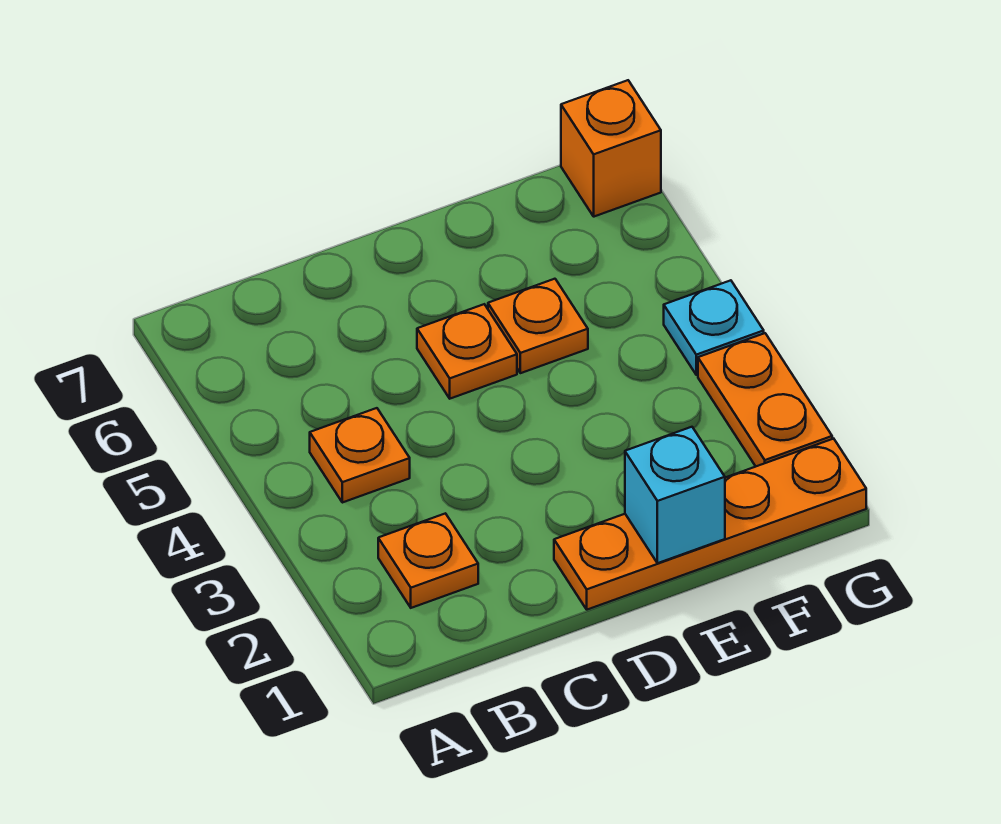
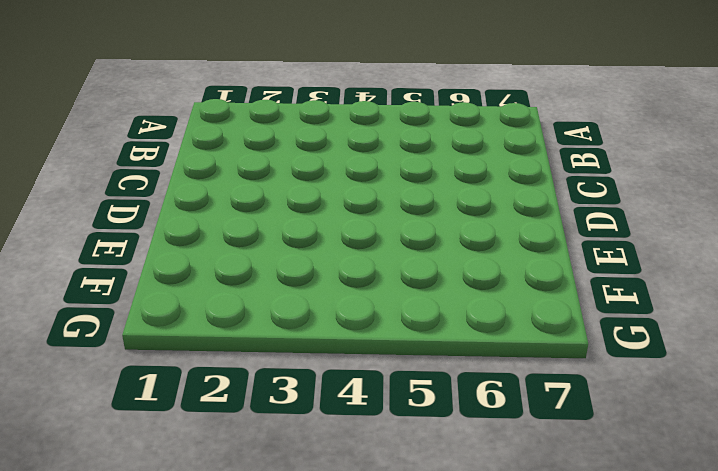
none -> orange plate B2 level 1
none -> orange plate B4 level 1

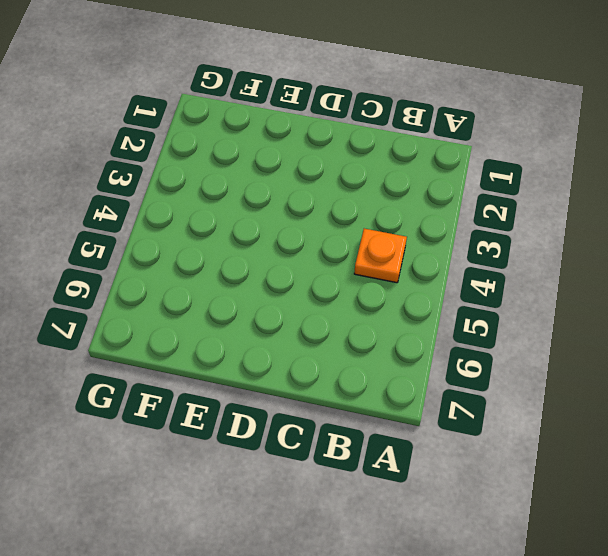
none -> orange plate B2 level 1
none -> orange plate D1:G1 level 1

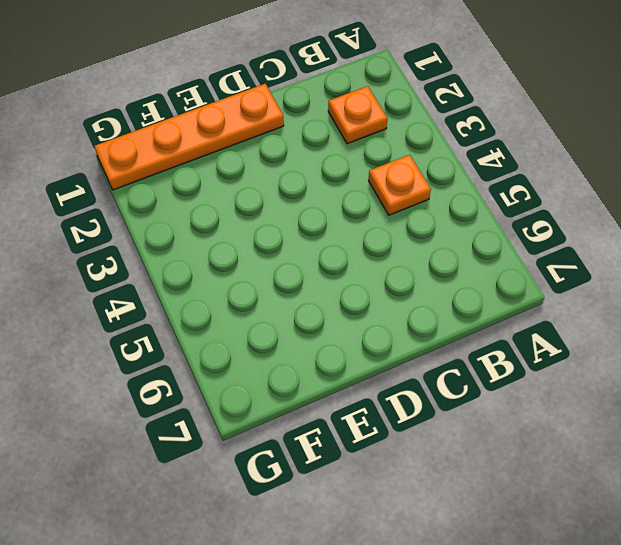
none -> orange plate D5 level 1
none -> orange plate E5 level 1

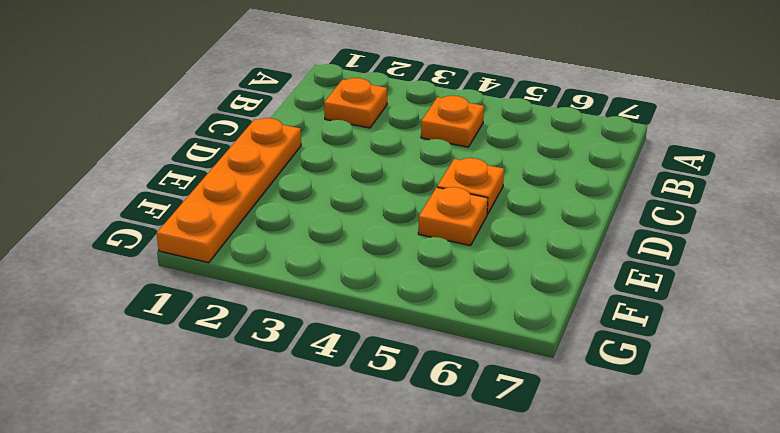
none -> orange plate G2:G3 level 1
none -> cyan plate G4 level 1

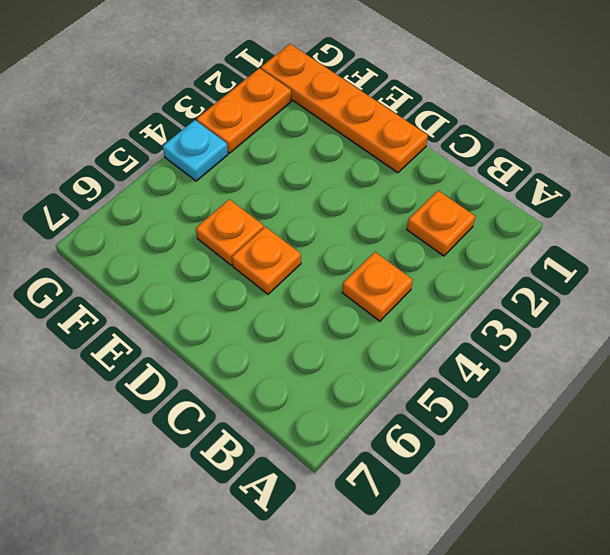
none -> orange brick G7 level 1
none -> cyan brick E1 level 2

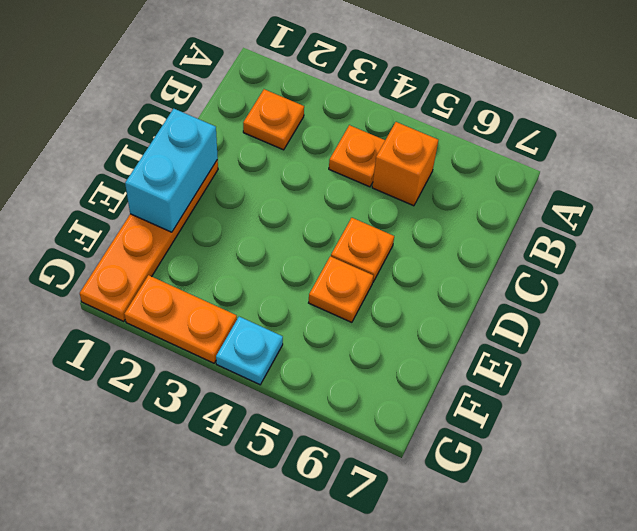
orange brick B5 level 1 -> orange brick G7 level 1
cyan brick D1:E1 level 2 -> cyan brick E1 level 2

